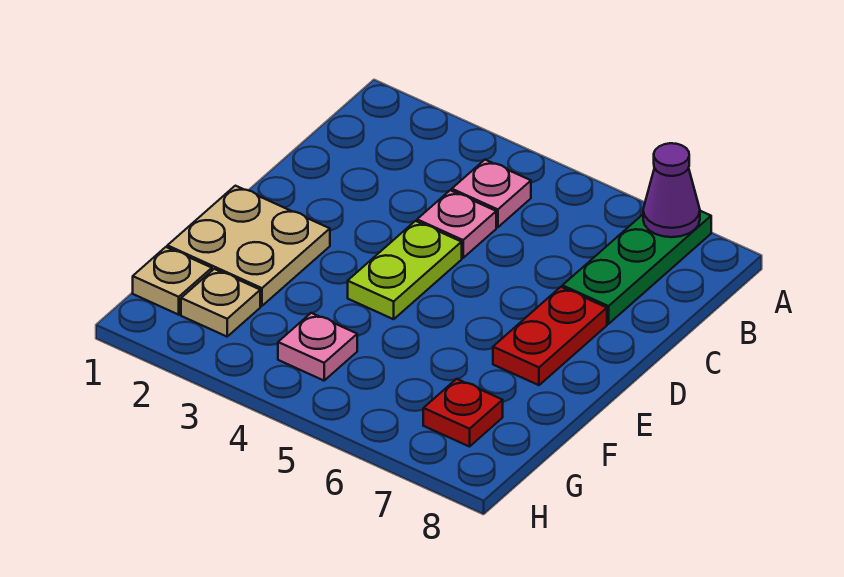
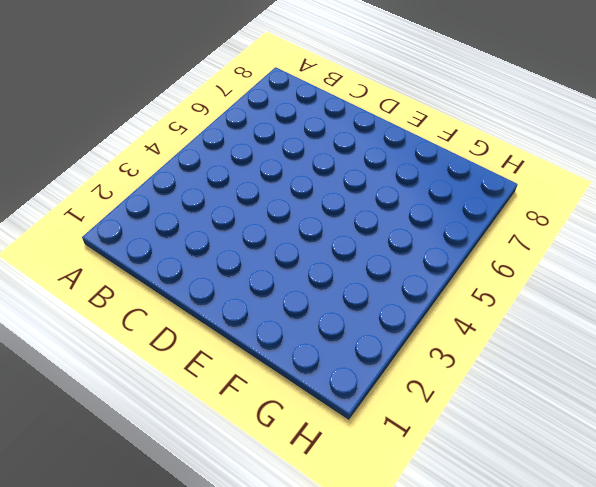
none -> green plate A7:C7 level 1
none -> pink plate B4 level 1

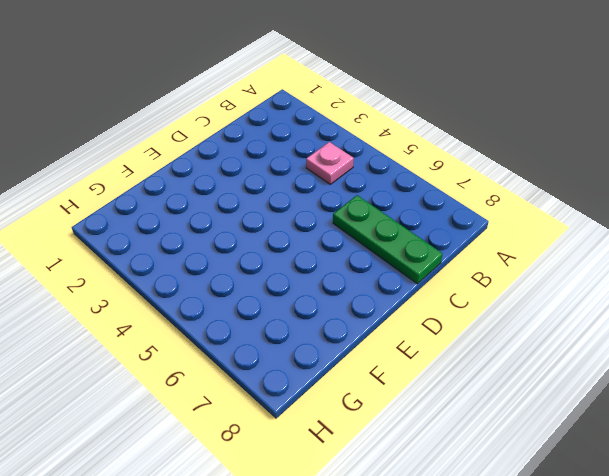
green plate C6:C8 level 1 -> green plate A7:C7 level 1
none -> pink plate C4 level 1
none -> lime plate D4:E4 level 1

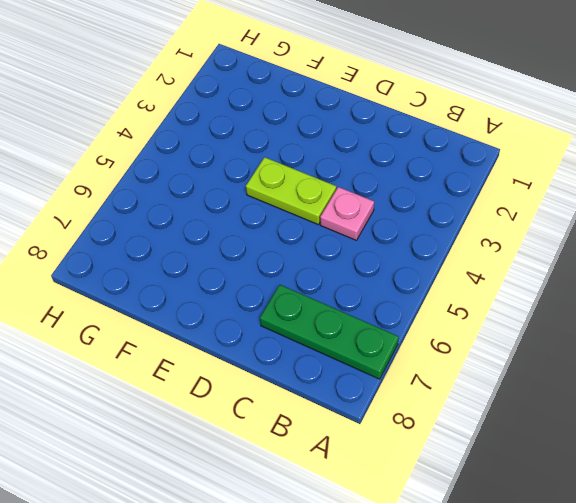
none -> pink plate B4 level 1
none -> red plate D7:E7 level 1

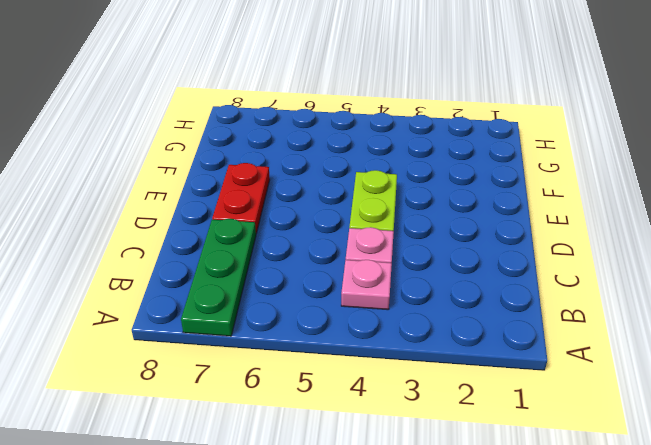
none -> tan plate E1:F2 level 1
none -> tan plate G1 level 1

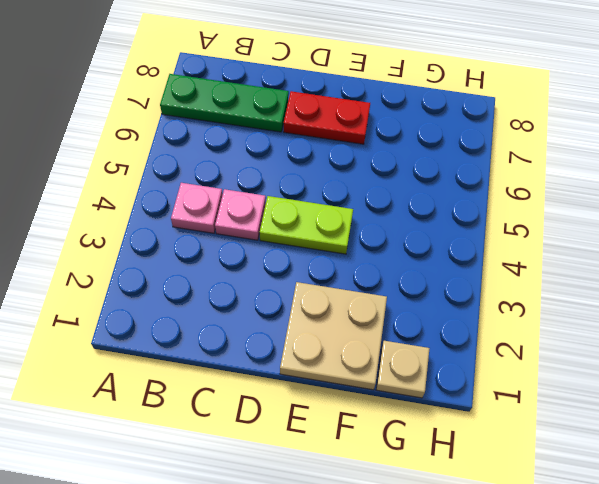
none -> tan plate G2 level 1
none -> pink plate G4 level 1

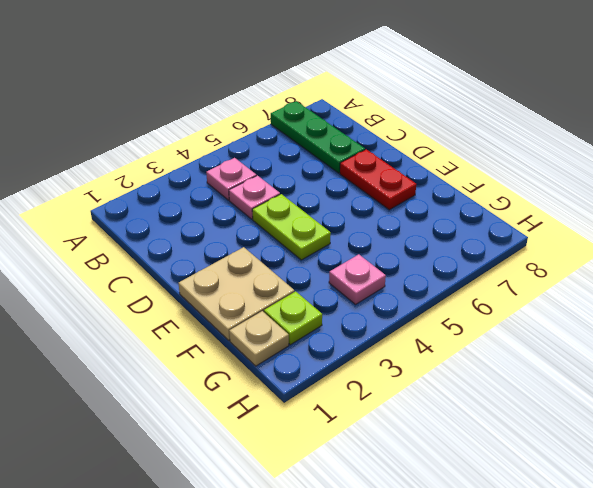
lime plate G2 level 1 -> tan plate G2 level 1
none -> red plate G7 level 1
none -> purple cone A7 level 2

